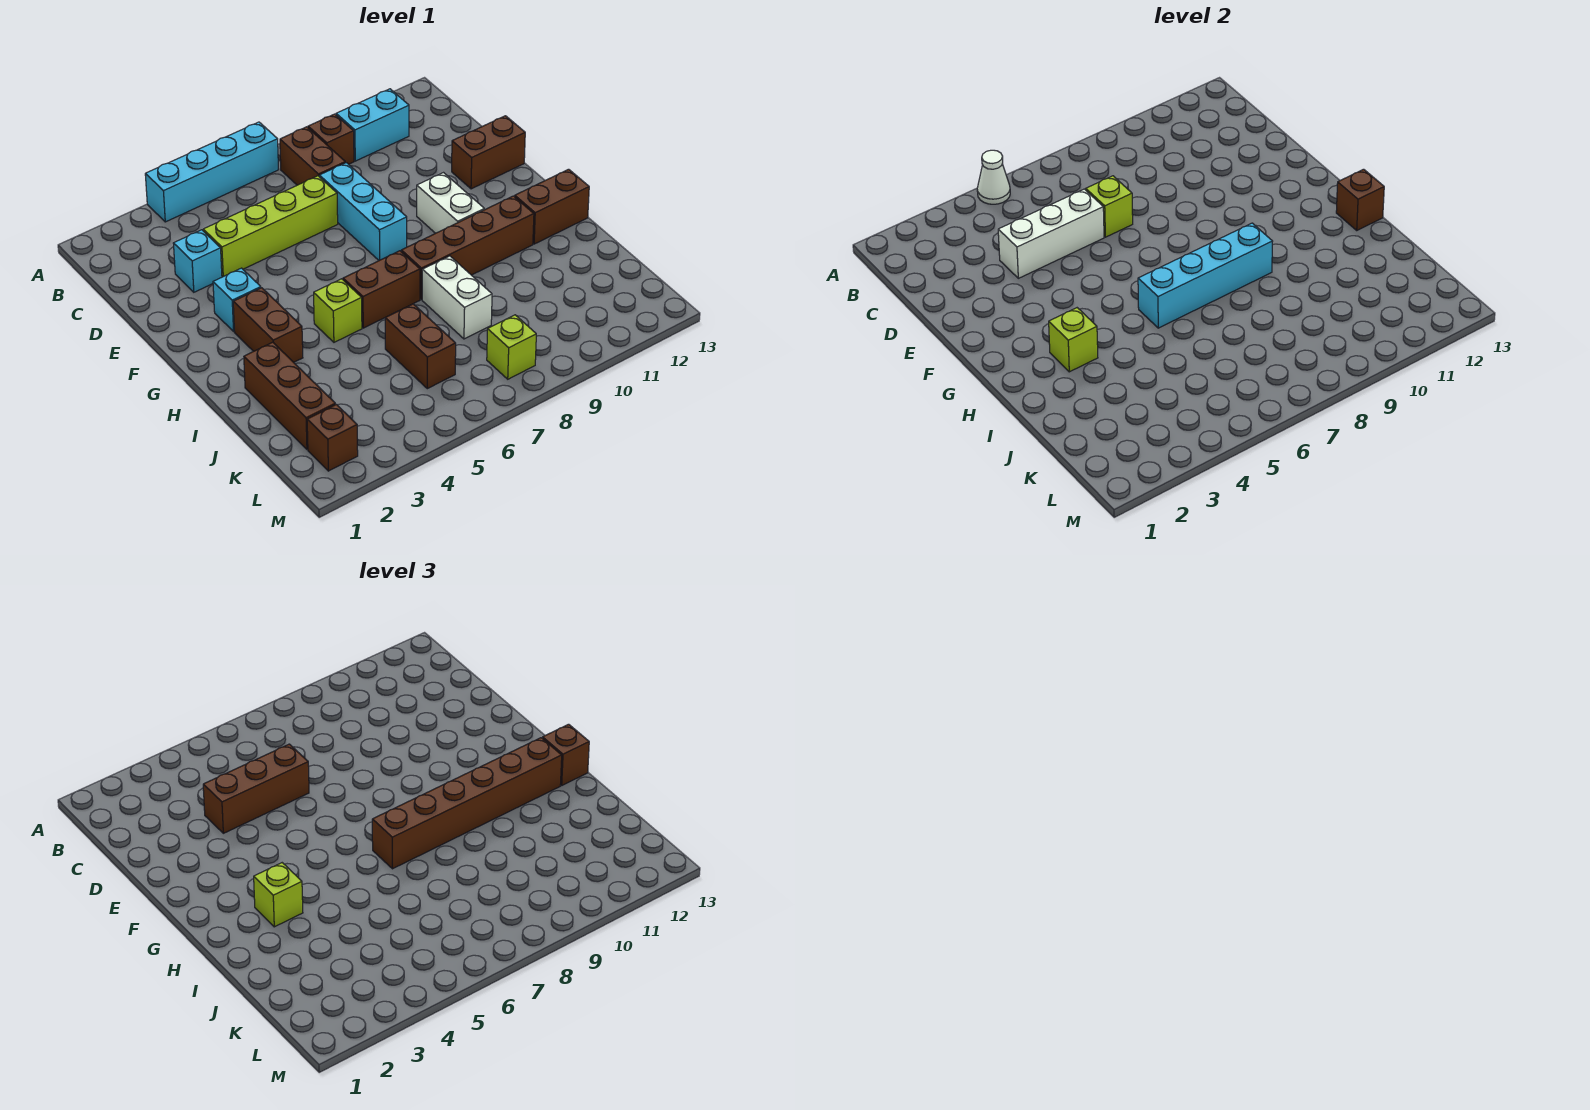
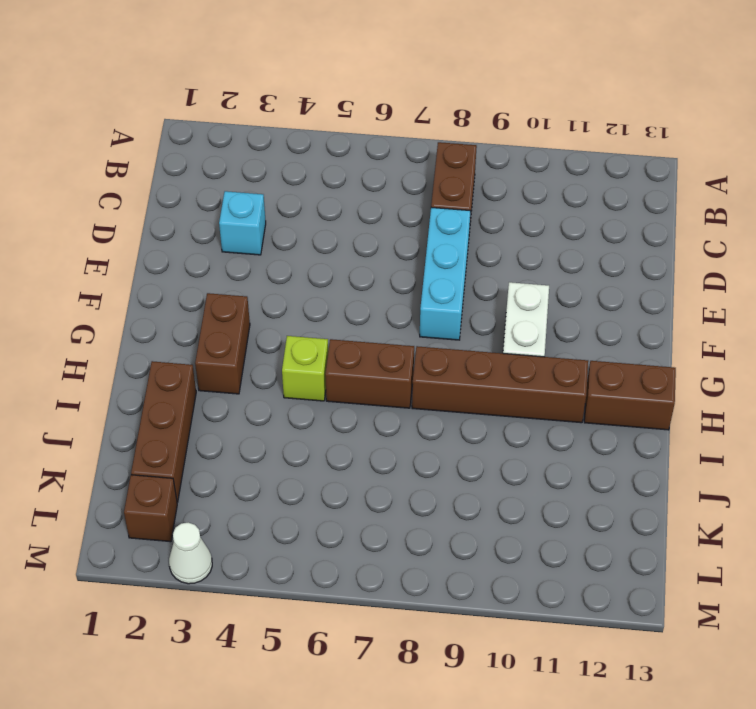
white cone M3 level 1 -> white cone A5 level 2
none -> cyan brick A4:A7 level 1
none -> brown brick B9 level 1
none -> cyan brick B10:B11 level 1
none -> lime brick D4:D7 level 1

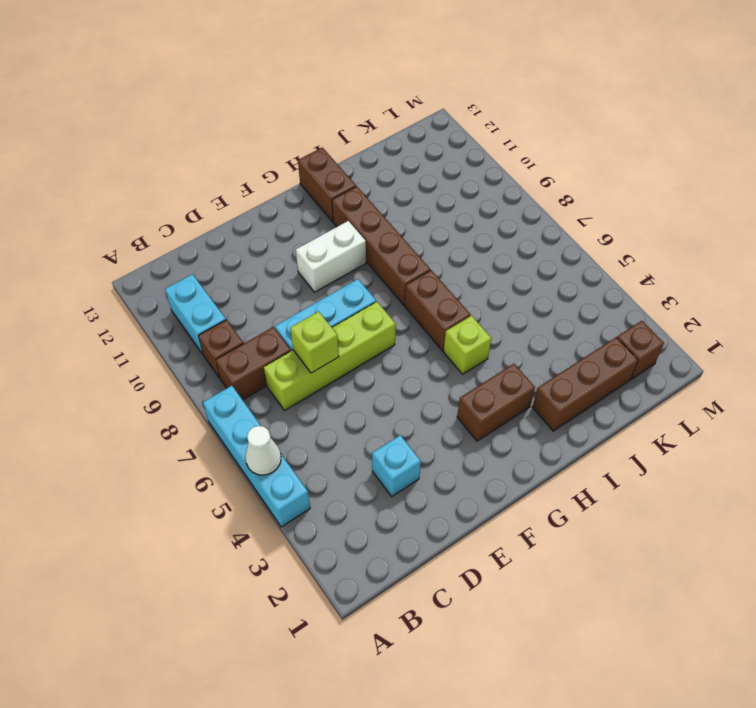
lime brick C7:F7 level 1 -> lime brick D4:D7 level 1
none -> brown brick E12:E13 level 1
none -> cyan brick F3 level 1
none -> white brick I8:J8 level 1
none -> brown brick J6:K6 level 1

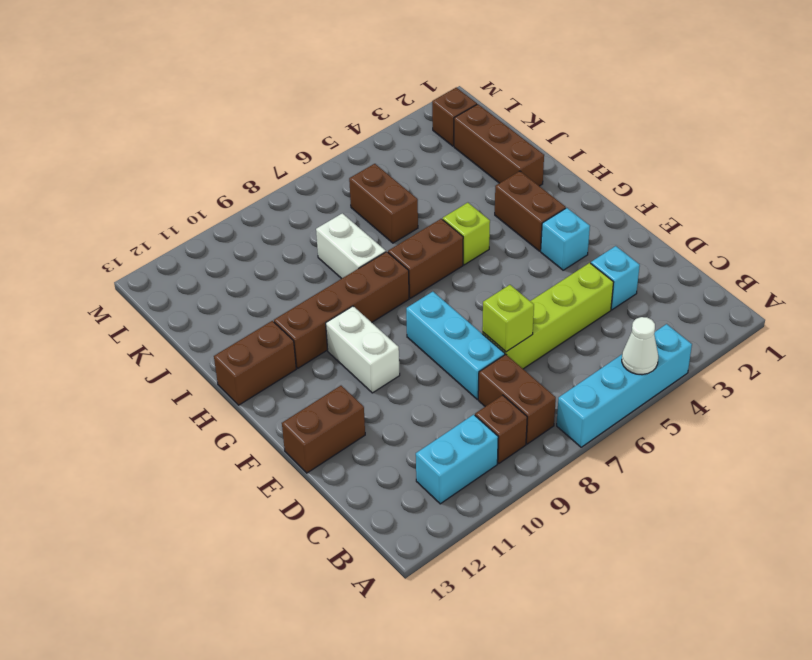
none -> lime brick L8 level 1
none -> white brick D4:D6 level 2
none -> lime brick H3 level 2
none -> cyan brick H6:H9 level 2

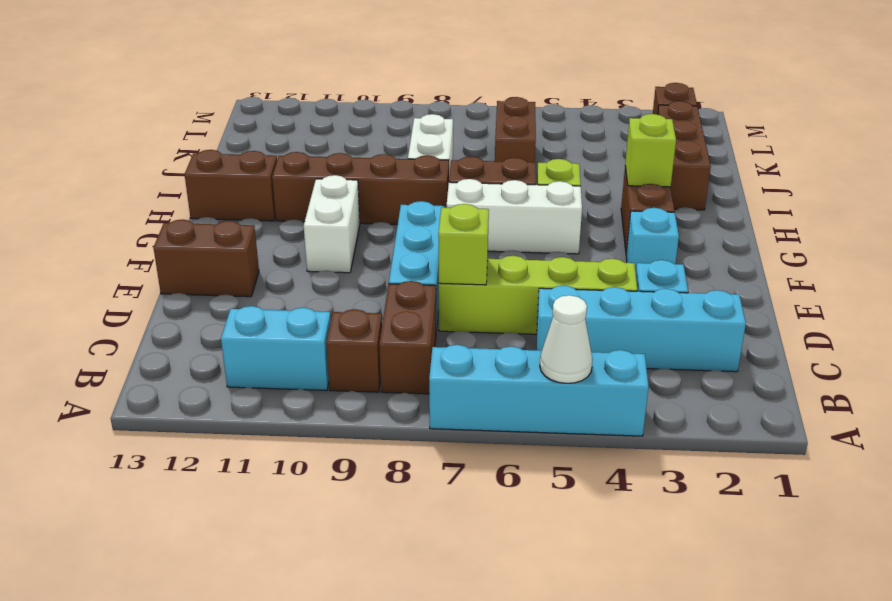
cyan brick C2:C5 level 1 -> cyan brick H6:H9 level 2
white brick G5:G7 level 1 -> white brick D4:D6 level 2
none -> lime brick L8 level 1
none -> brown brick H13 level 2
none -> brown brick D4:D6 level 3
none -> lime brick H3 level 3

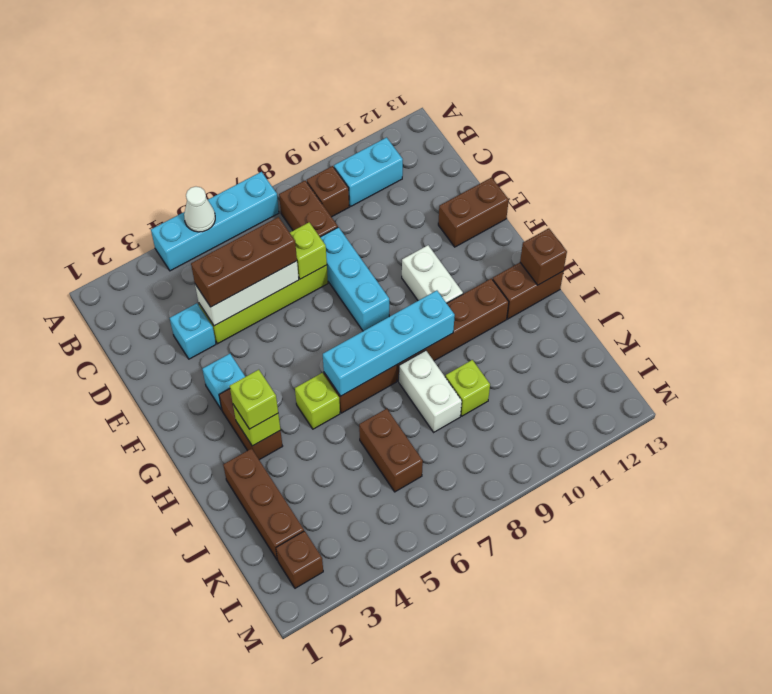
lime brick J9 level 1 -> lime brick L8 level 1
none -> brown brick H7:H12 level 3
none -> brown brick H13 level 3

